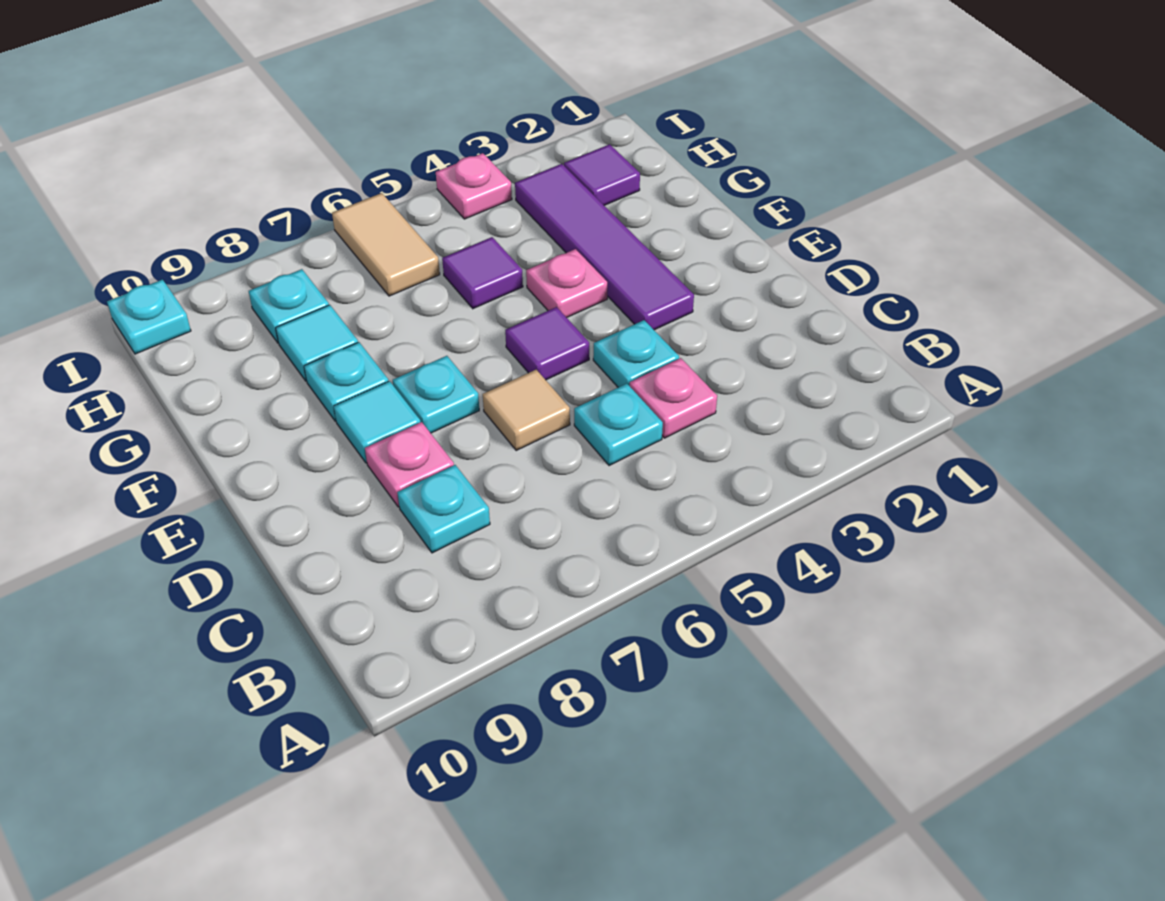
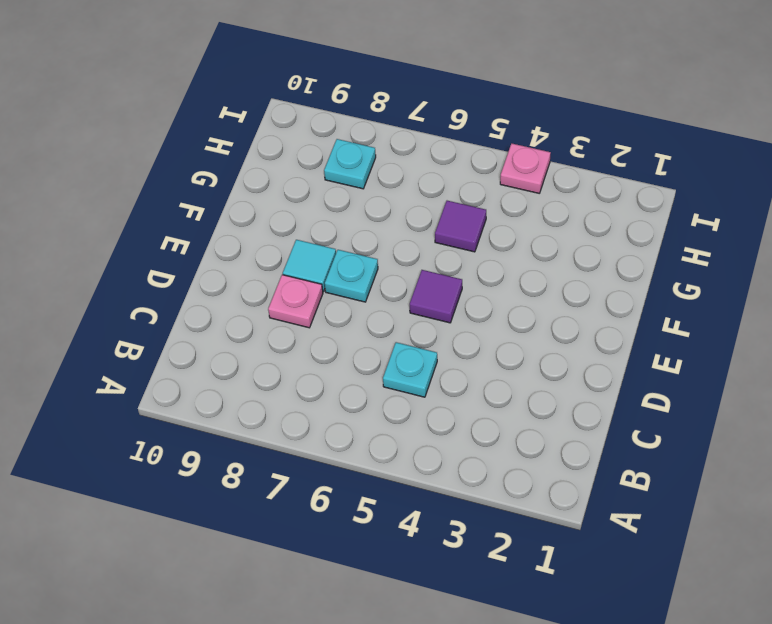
none -> pink plate C4 level 1
none -> cyan plate C8 level 1
none -> cyan plate D4 level 1

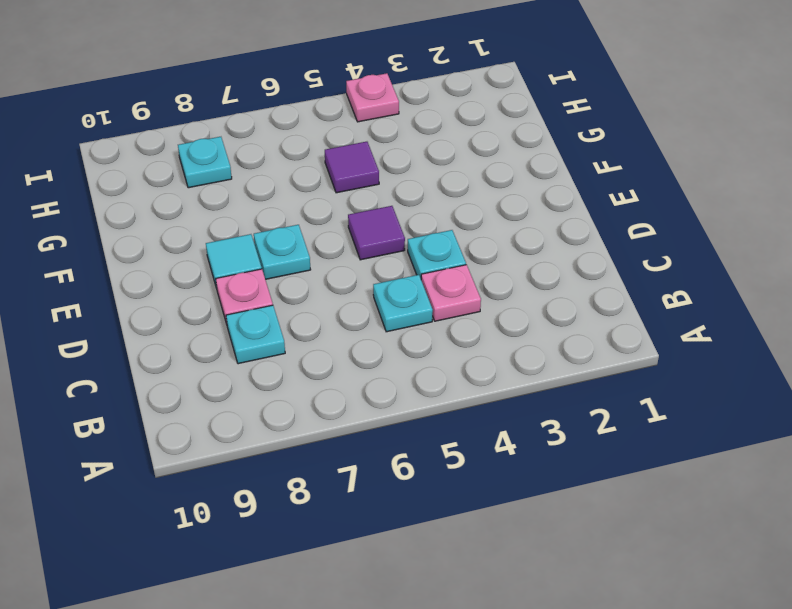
none -> tan tile D6 level 1
none -> purple tile E3:H3 level 1
none -> pink plate F4 level 1

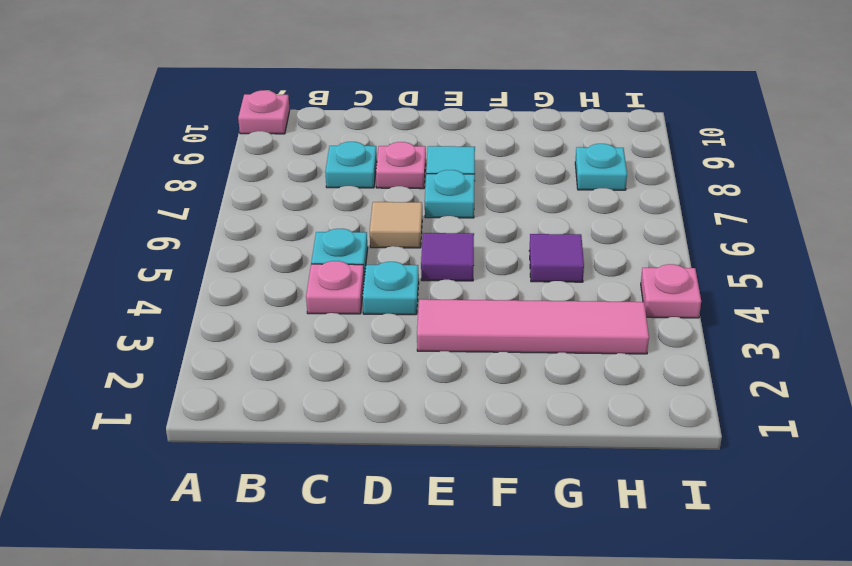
pink plate A10 level 1 -> pink plate F4 level 1
pink tile E3:H3 level 1 -> purple tile E3:H3 level 1
none -> cyan plate F8 level 1
none -> cyan tile G8 level 1
none -> purple tile H2 level 1

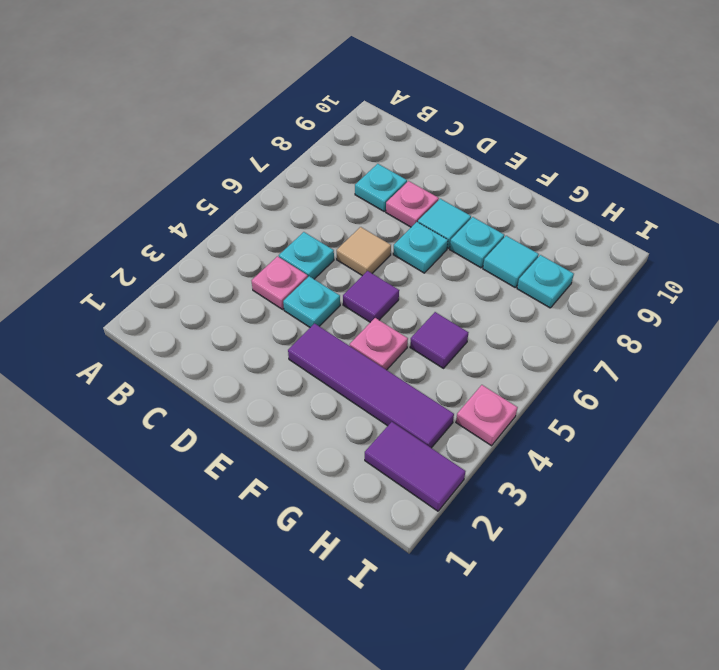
purple tile H2:I2 level 1 -> purple tile H2 level 1
none -> tan tile H6:I6 level 1
none -> cyan plate I10 level 1

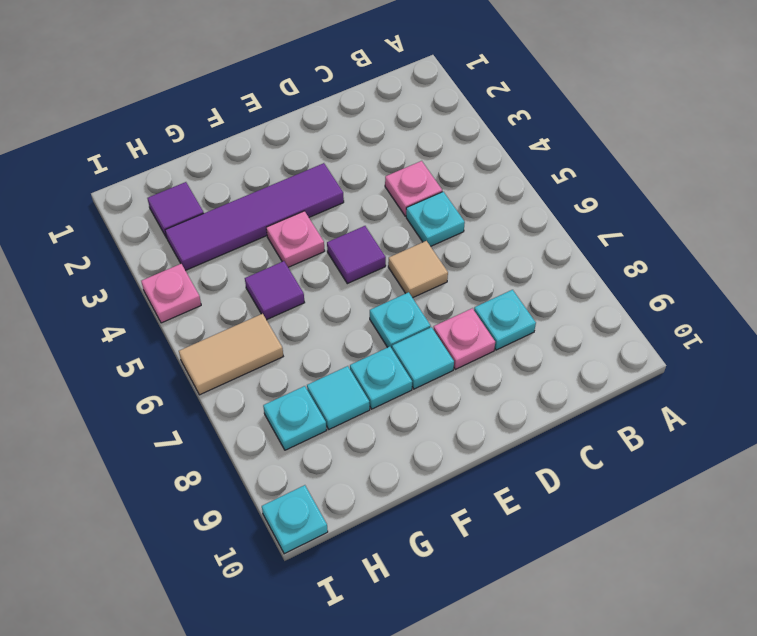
none -> cyan plate D4 level 1

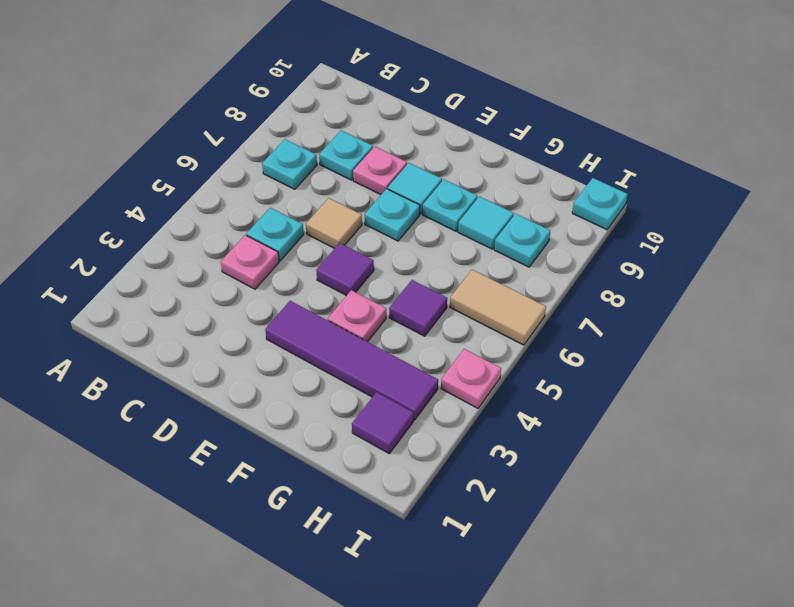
cyan plate B7 level 1 -> cyan plate D4 level 1

